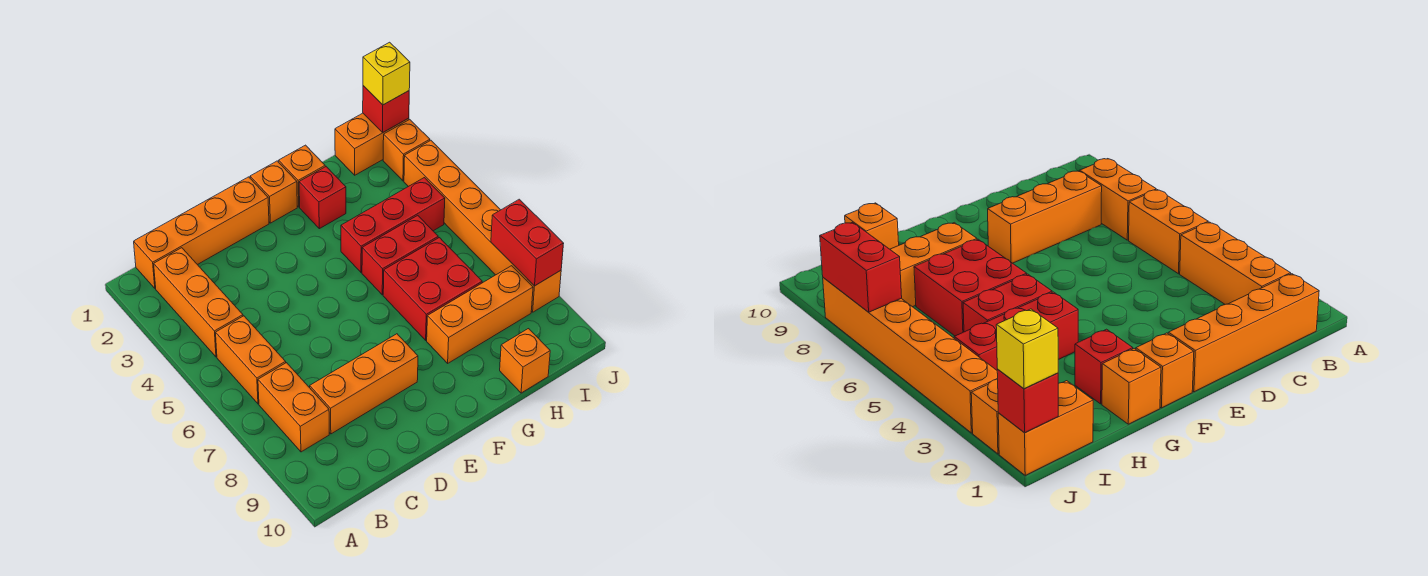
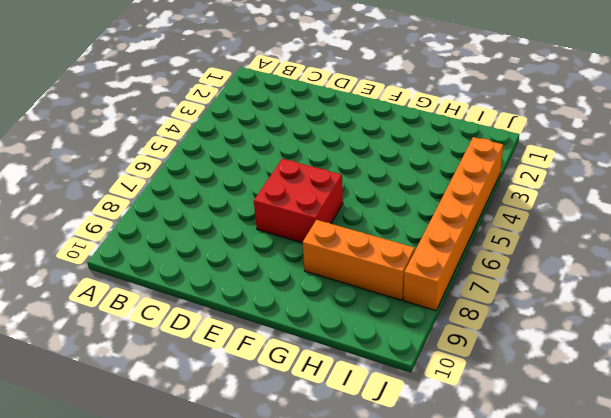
red brick E6:F7 level 1 -> red brick G6:H7 level 1
none -> orange brick B1:E1 level 1
none -> orange brick B2:B4 level 1
none -> orange brick B5:B6 level 1

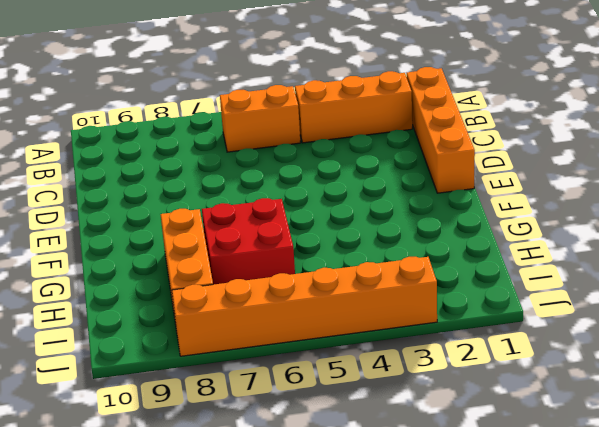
none -> orange brick B7:B8 level 1
none -> orange brick C8:E8 level 1
none -> orange brick F1 level 1

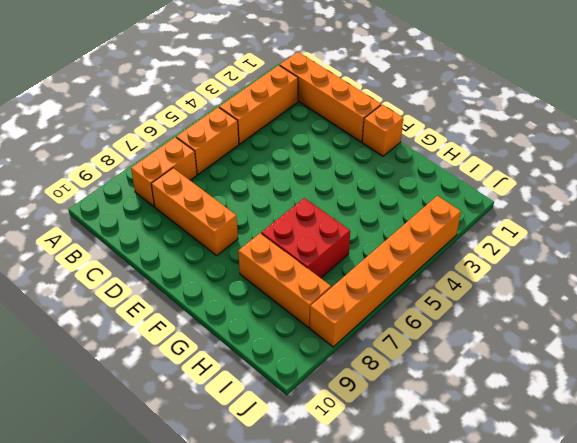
none -> orange brick G1 level 1
none -> red brick G2 level 1
none -> red brick G4:I4 level 1

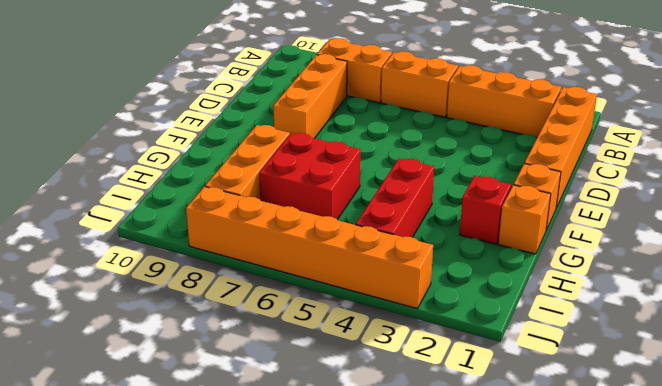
none -> red brick G5:H5 level 1
none -> orange brick H10 level 1
none -> orange brick I1:J1 level 1

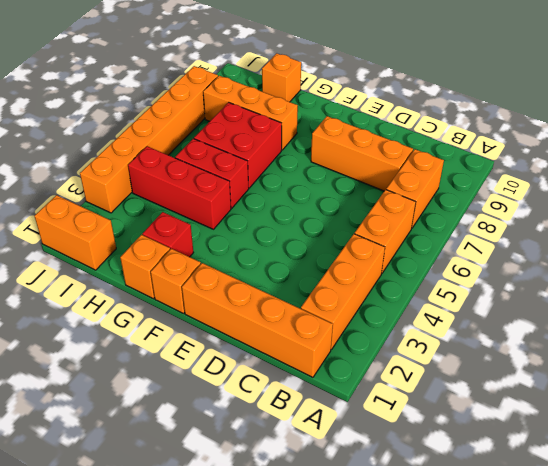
none -> orange brick J2 level 1
none -> red brick J1 level 2
none -> red brick J7:J8 level 2

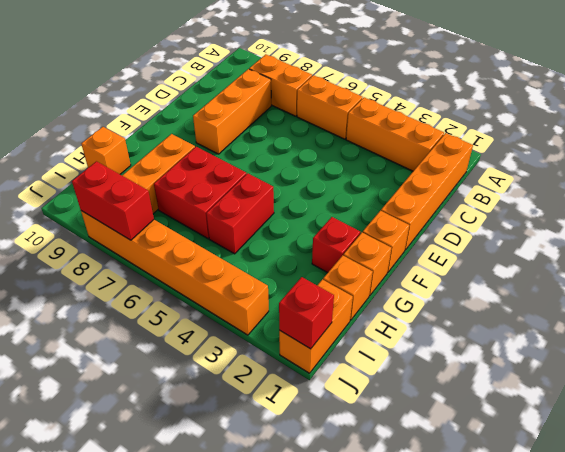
orange brick H1 level 1 -> orange brick J2 level 1
none -> red brick G4:I4 level 1
none -> yellow brick J1 level 3

